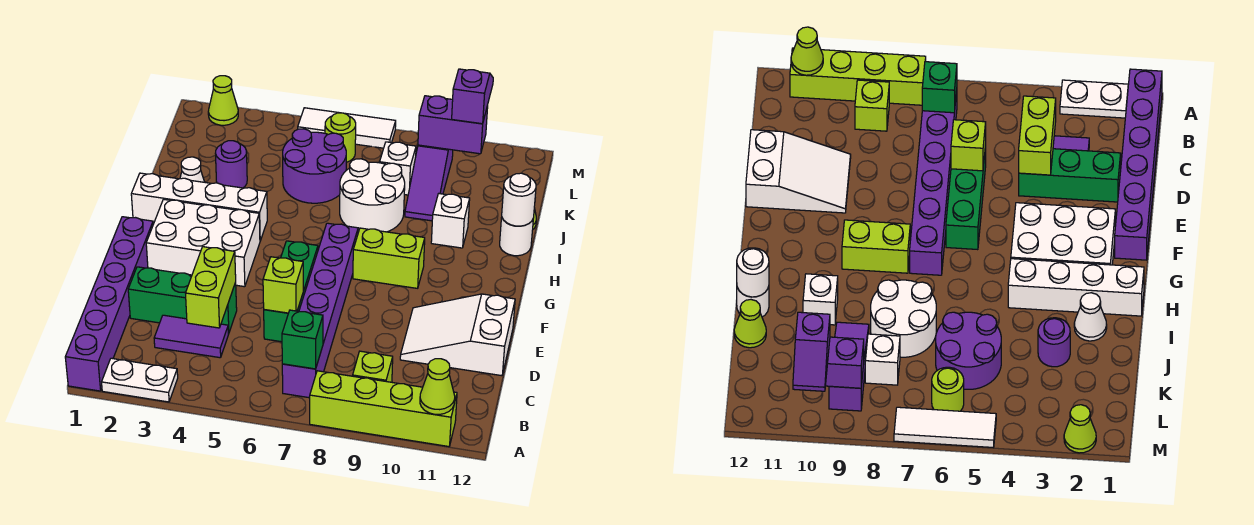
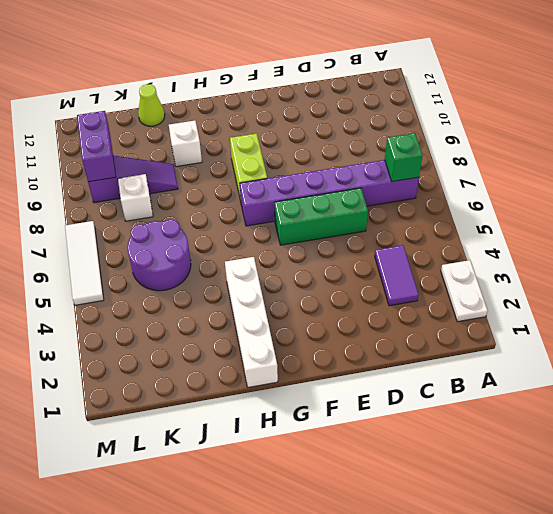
none -> purple brick A1:F1 level 1
none -> lime brick A8:A11 level 1
none -> lime brick B9 level 1
none -> green brick D2:D4 level 1

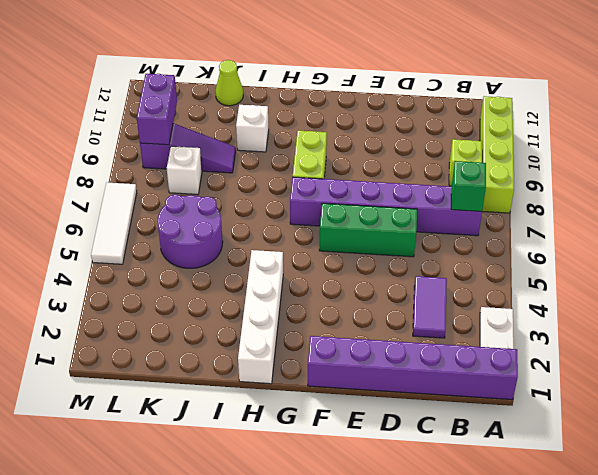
none -> green brick D2:D4 level 1
none -> white slope D10:E12 level 1 top 12
none -> white brick F2:G4 level 1
none -> white cone I2 level 1

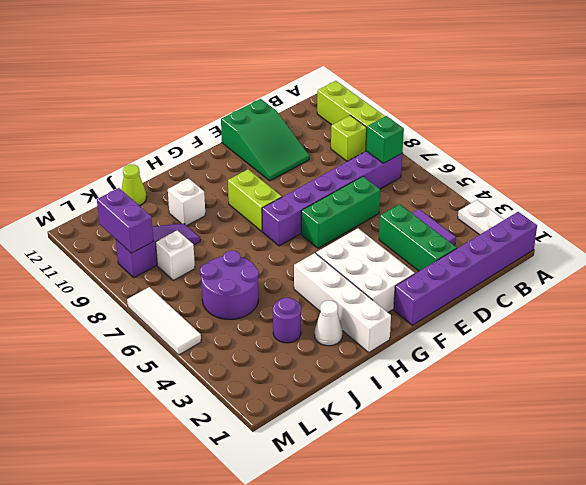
green slope D10:E12 level 1 top 12 -> white slope D10:E12 level 1 top 12
none -> white round brick I7:J8 level 1
none -> white round brick I12 level 1
none -> lime round brick L6 level 1
none -> lime cone M2 level 1

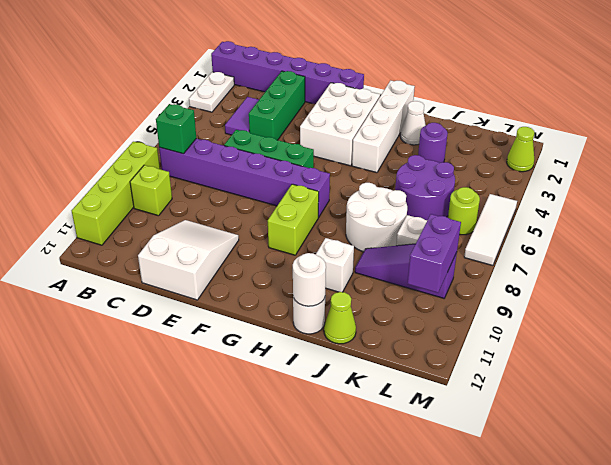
none -> lime cone A11 level 2
none -> lime brick C4:D4 level 2
none -> lime brick D6 level 2
none -> purple slope L10:M10 level 3 top L

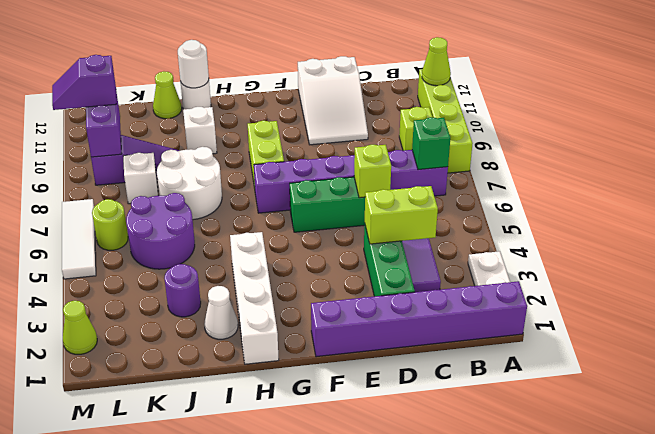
none -> white brick F2:G4 level 1

